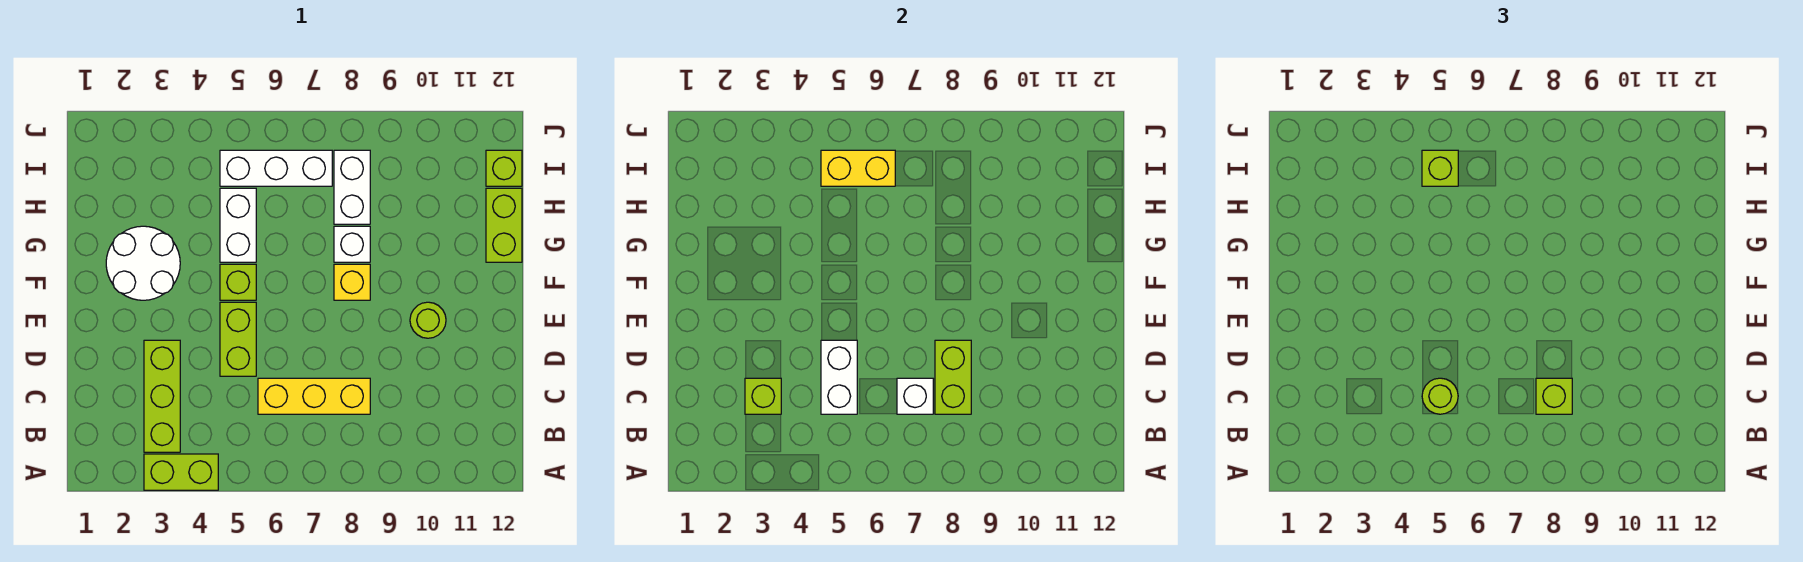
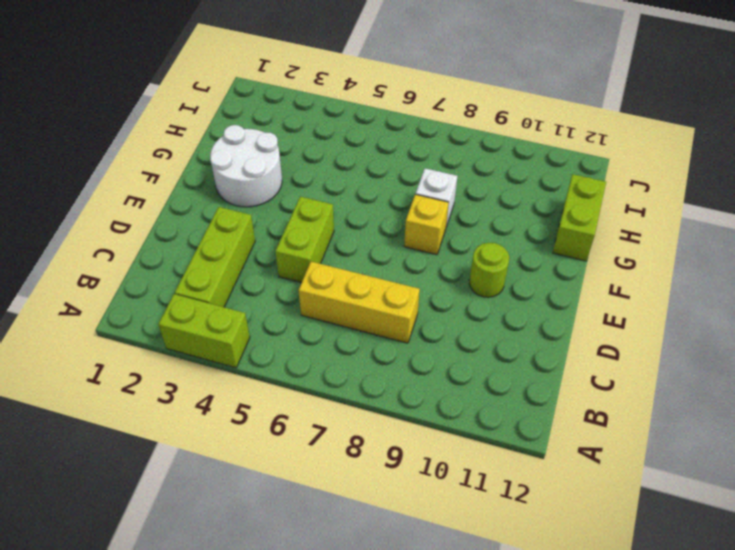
none -> lime brick F5 level 1
none -> white brick G5:H5 level 1
none -> white brick H8:I8 level 1

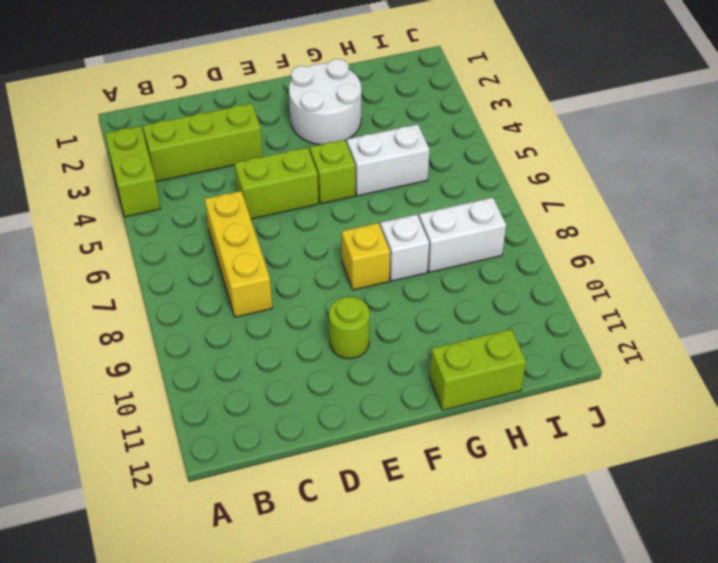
none -> white brick I5:I7 level 1
none -> lime brick I12 level 1
none -> lime brick C3 level 2

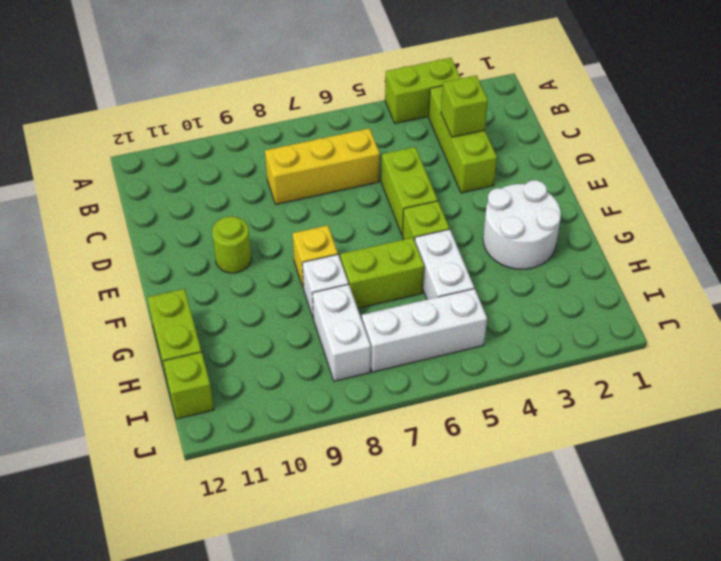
lime brick G6:G7 level 1 -> lime brick C8:D8 level 2
none -> white brick C5:D5 level 2
none -> white brick C7 level 2
none -> yellow brick I5:I6 level 2

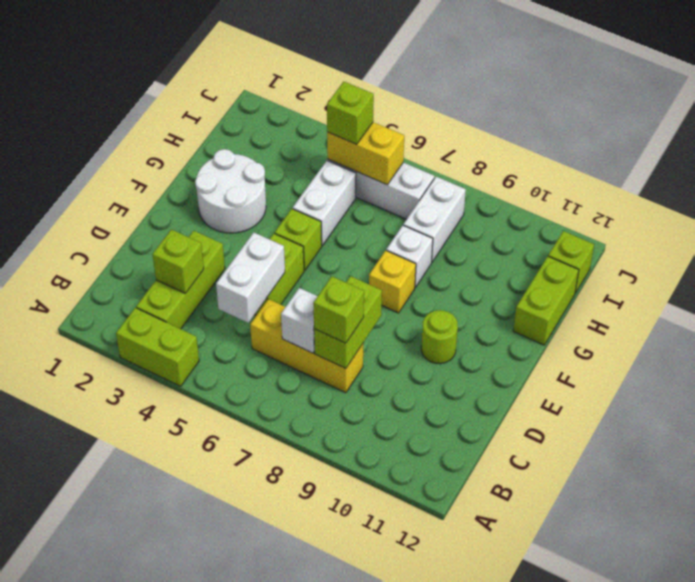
none -> lime round brick C5 level 3

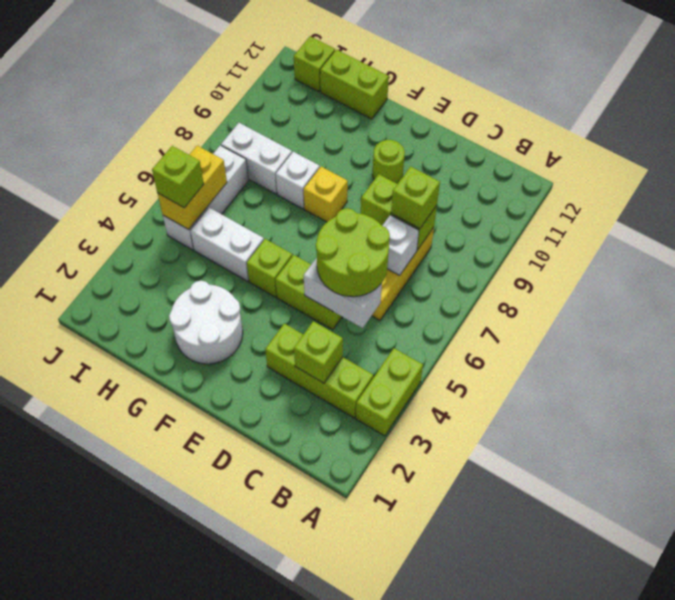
lime round brick C5:D6 level 3 -> lime round brick C5 level 3

